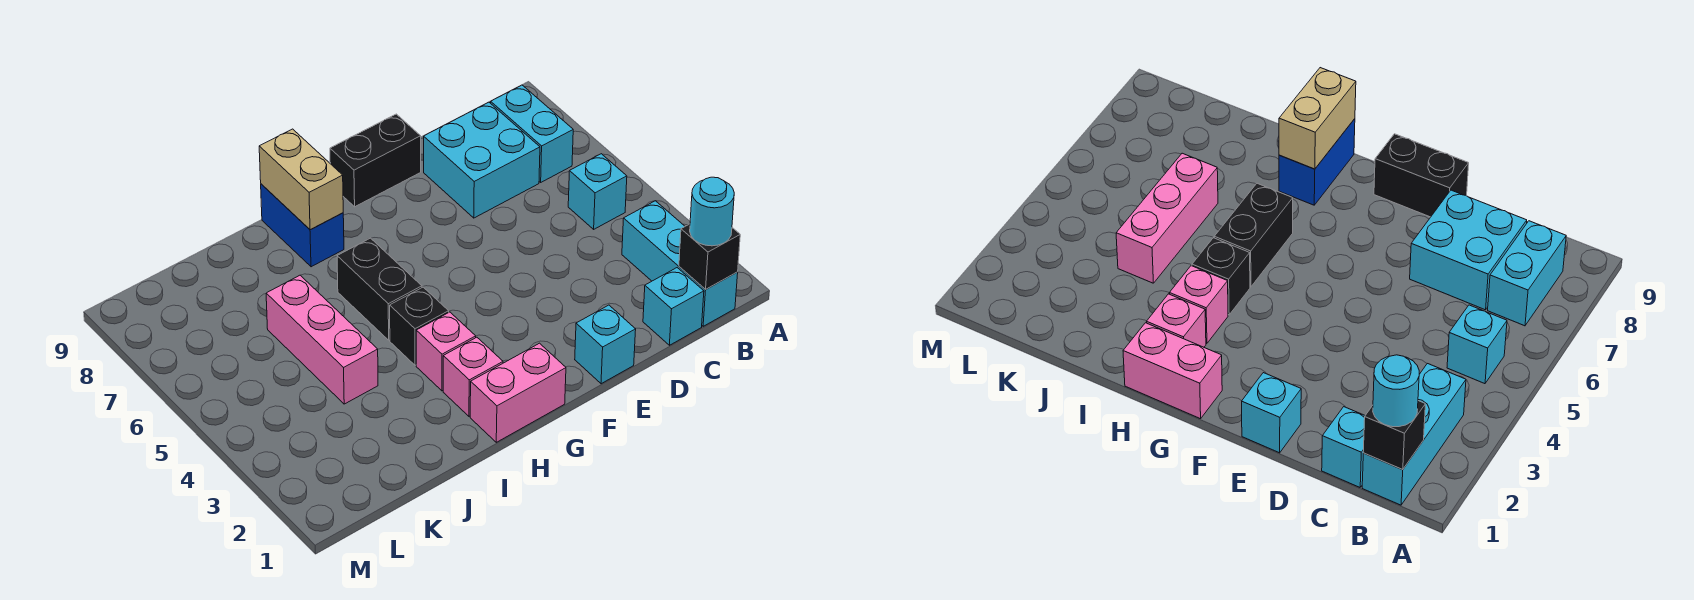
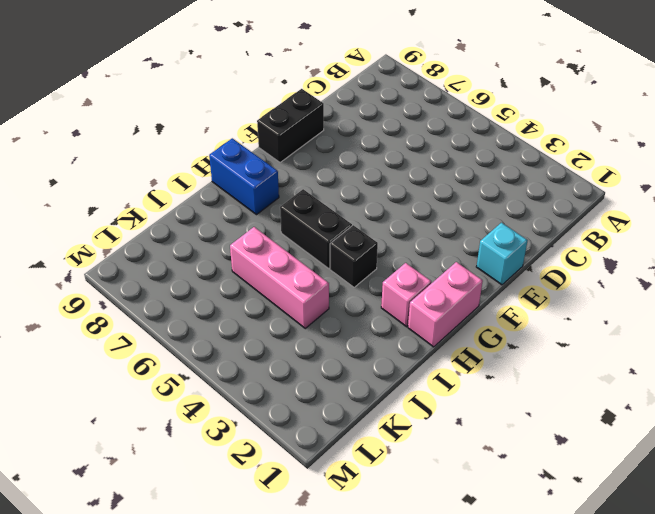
none -> cyan brick B1:B3 level 1
none -> cyan brick B5 level 1
none -> cyan brick B7:B8 level 1

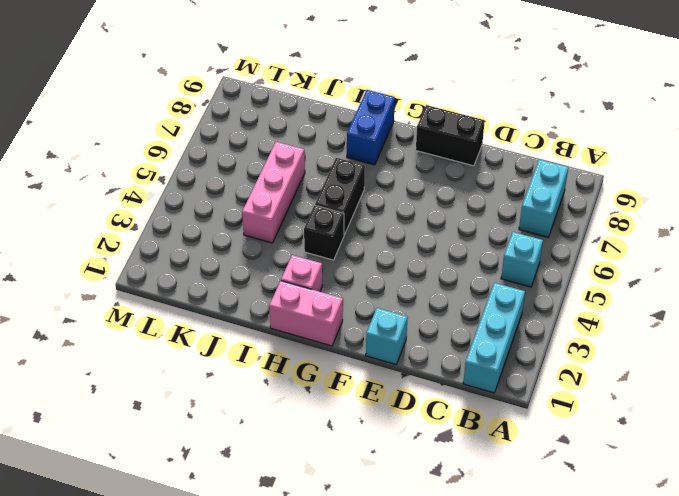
none -> cyan brick C1 level 1
none -> cyan brick C7:D8 level 1
none -> pink brick H3 level 1

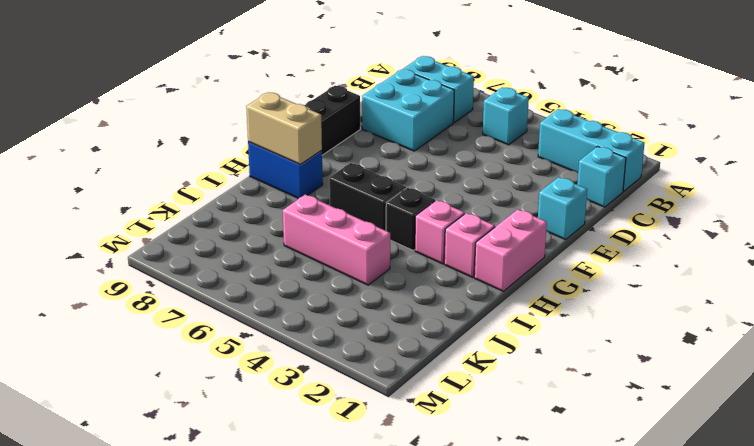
none -> black brick B1 level 2
none -> cyan round brick B1 level 3

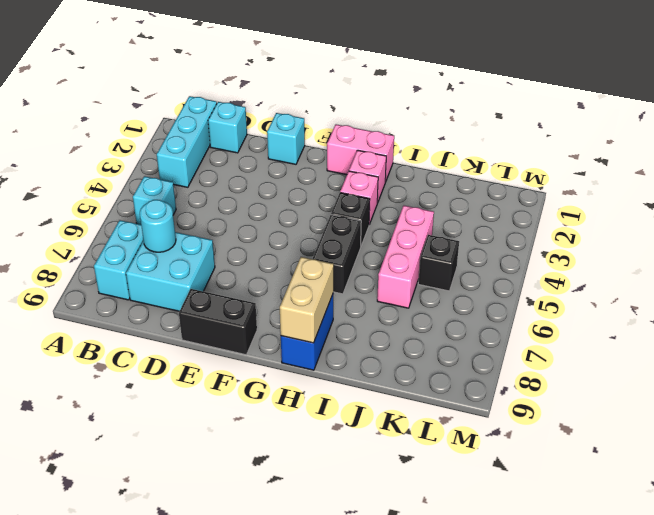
cyan round brick C7 level 2 -> cyan round brick B1 level 3
black brick K5 level 1 -> black brick B1 level 2

